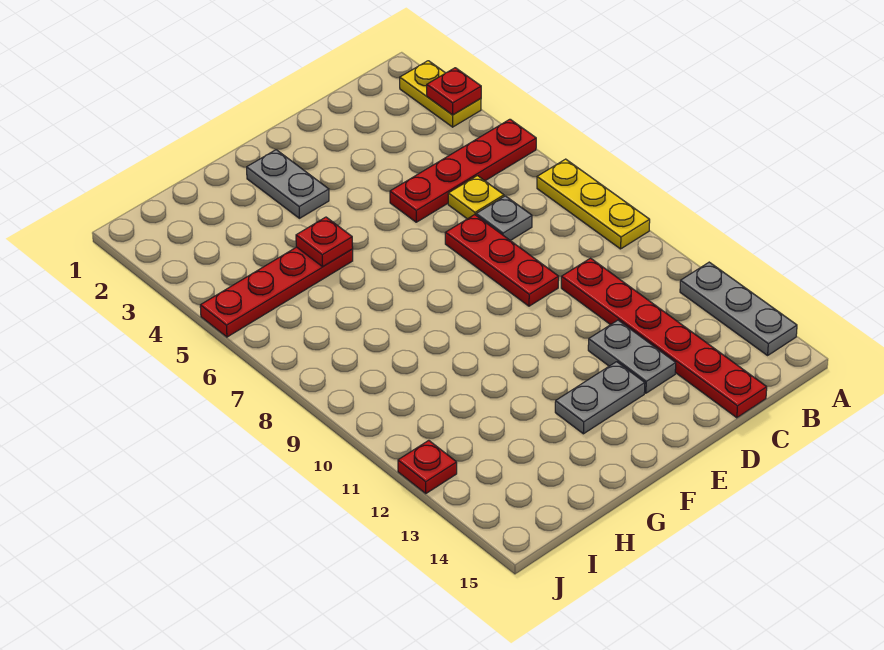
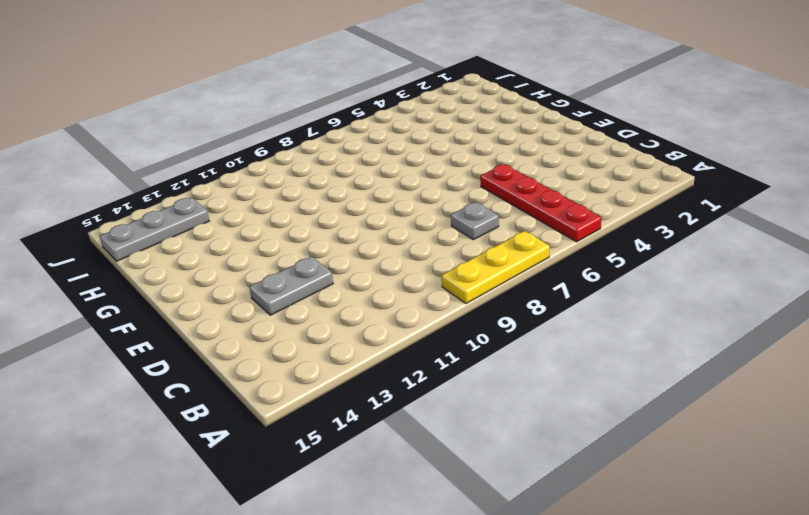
grey plate I13:I15 level 1 -> grey plate A12:A14 level 1
none -> yellow plate A2:A3 level 1
none -> yellow plate C6 level 1
none -> red plate C10:C15 level 1

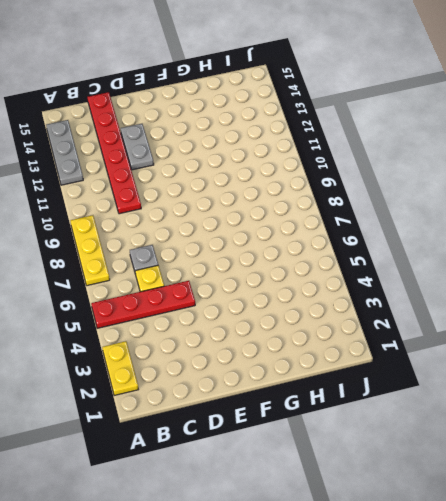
none -> red plate D7:D9 level 1
none -> grey plate E13:F13 level 1
none -> grey plate F2:F3 level 1

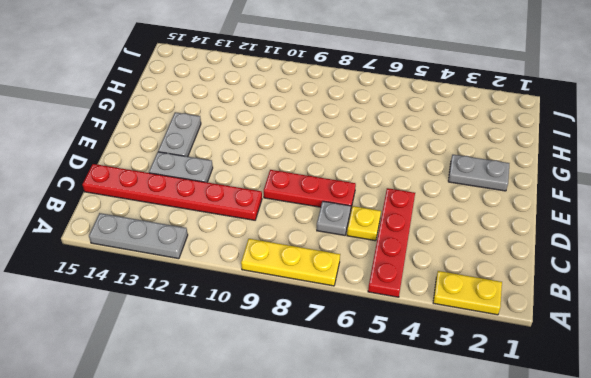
none -> red plate G5:J5 level 1
none -> red plate J12 level 1
none -> red plate A3 level 2

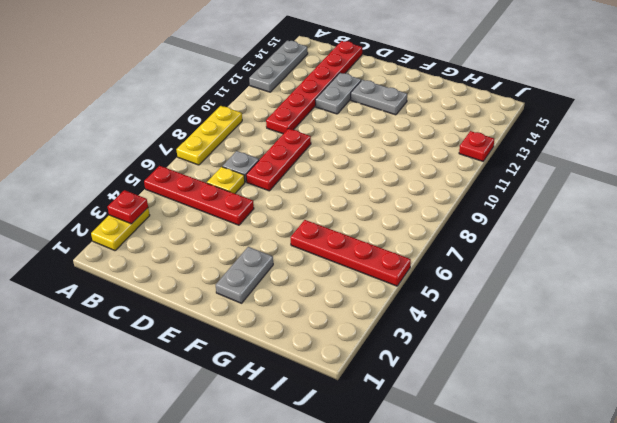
none -> red plate G5 level 2

